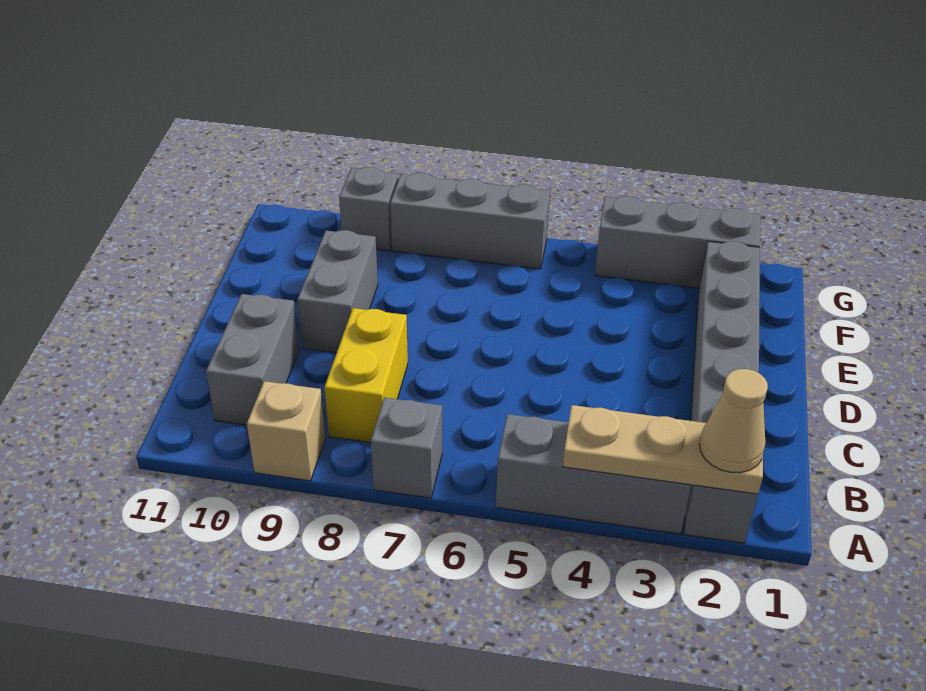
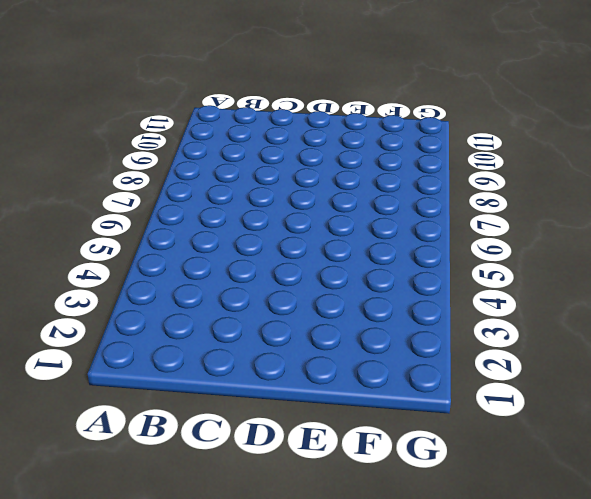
none -> grey brick A2:F2 level 1
none -> grey brick A3:A5 level 1
none -> grey brick A7 level 1

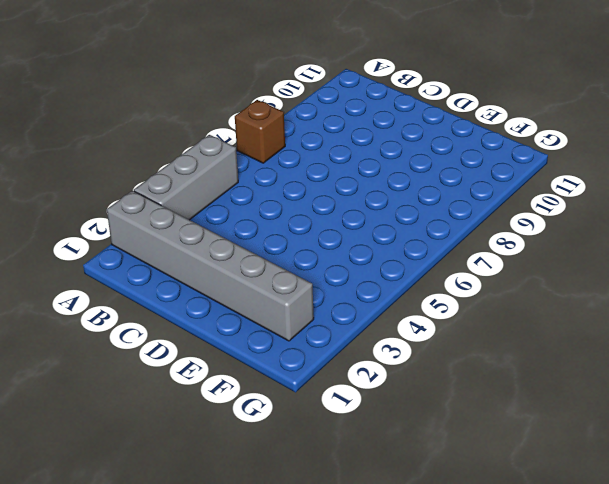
brown brick A7 level 1 -> grey brick A7 level 1
none -> tan brick A9 level 1
none -> yellow brick B8:C8 level 1
none -> grey brick B10:C10 level 1

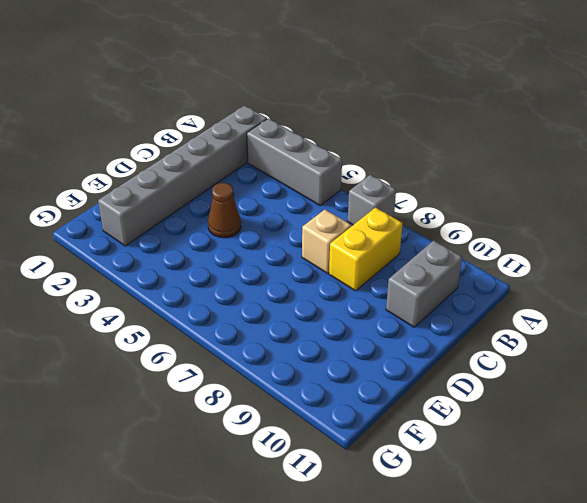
tan brick C7 level 1 -> tan brick A9 level 1
brown cone D4 level 1 -> none
none -> grey brick D9:E9 level 1
none -> grey brick G2:G4 level 1
none -> grey brick G6:G8 level 1

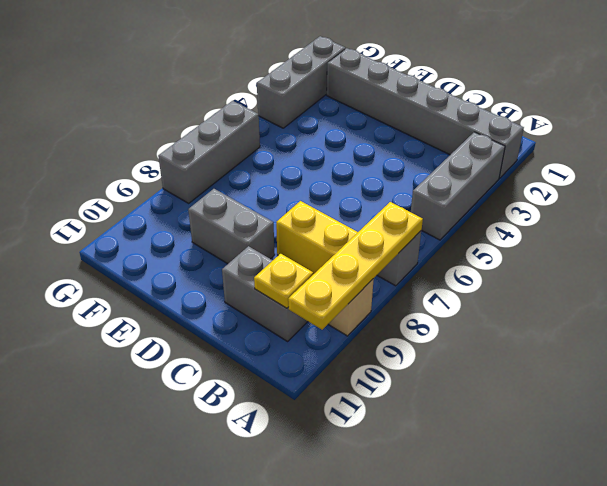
yellow plate A7:A10 level 2 -> none
yellow plate B10 level 2 -> none
none -> grey brick G9 level 1
none -> tan plate A2:A4 level 2
none -> tan cone A2 level 3

